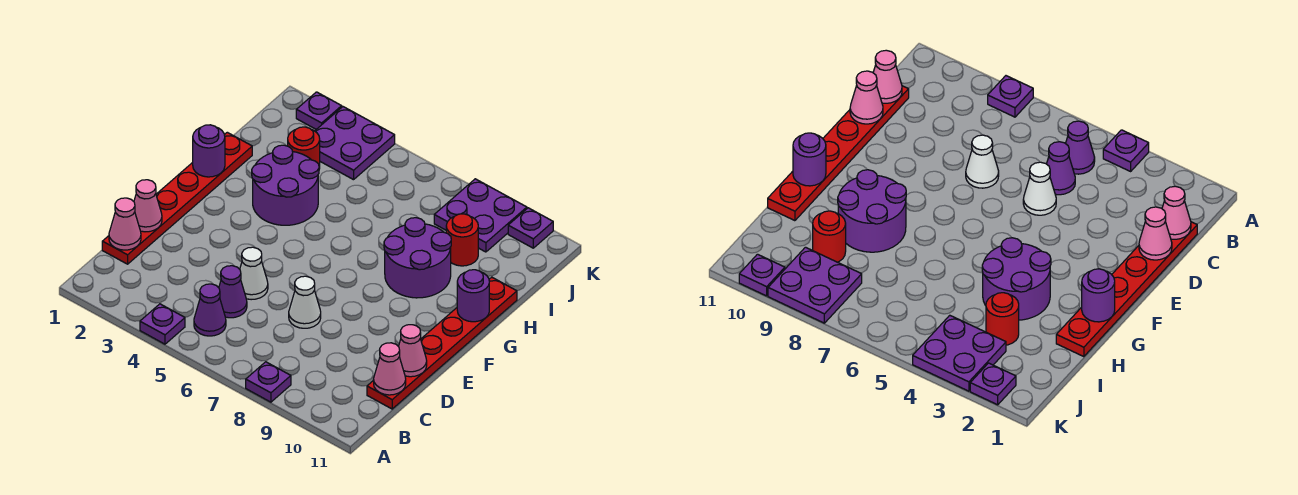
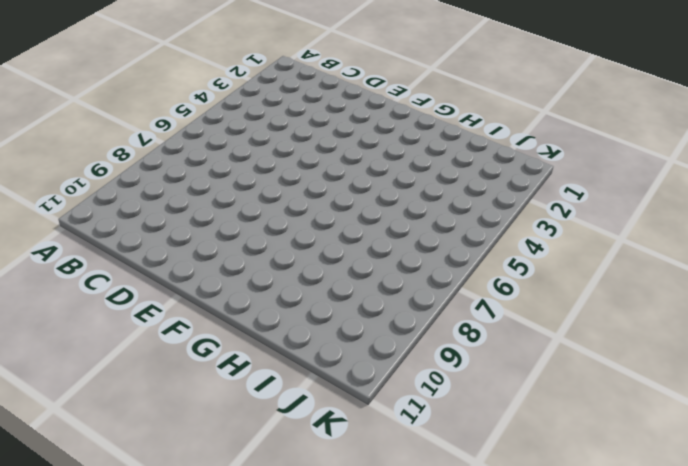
none -> purple plate A4 level 1
none -> purple plate A8 level 1
none -> purple cone B5 level 1

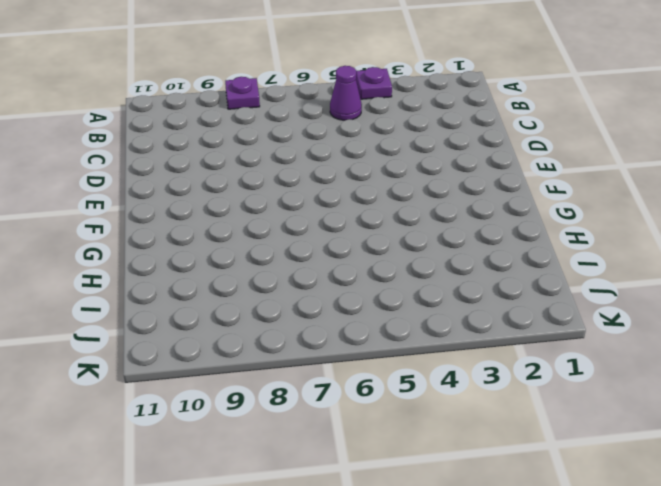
none -> red plate C1:H1 level 1
none -> purple cone C5 level 1
none -> red plate C11:H11 level 1

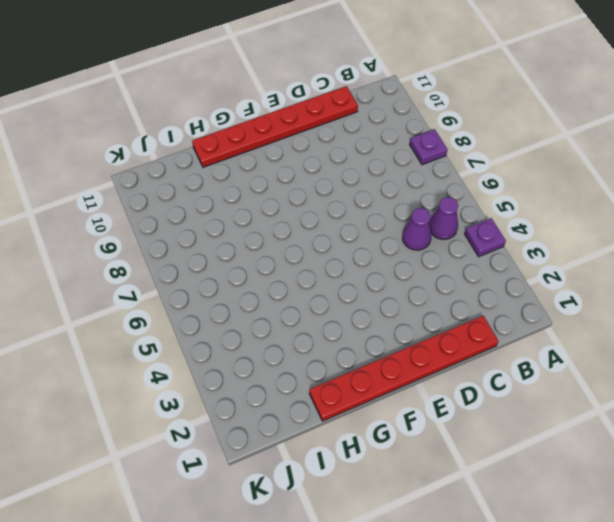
none -> white cone D5 level 1
none -> white cone D7 level 1
none -> purple round brick G3:H4 level 1

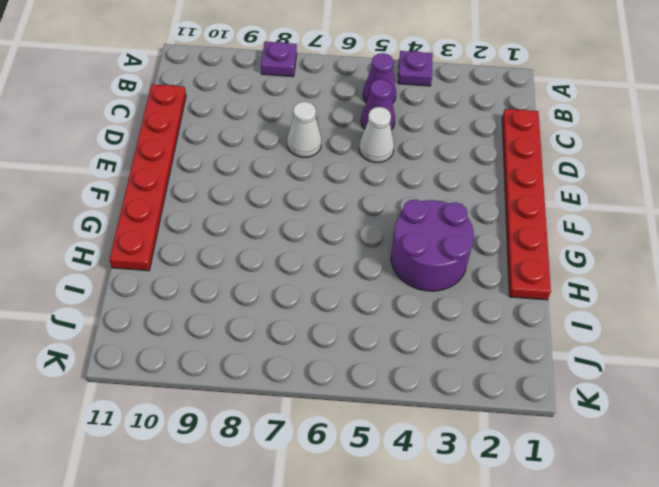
none -> purple round brick G8:H9 level 1
none -> red round brick I3 level 1
none -> red round brick I9 level 1

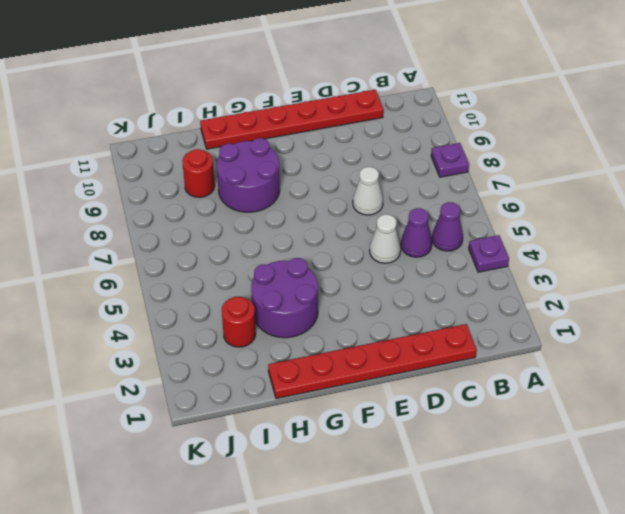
none -> purple plate J3:K4 level 1
none -> purple plate J8:K9 level 1
none -> purple plate K2 level 1

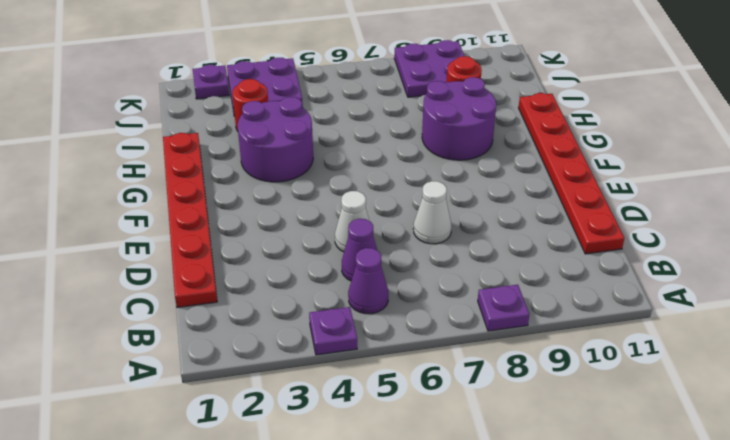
none -> purple plate K10 level 1
none -> pink cone C1 level 2
none -> pink cone C11 level 2

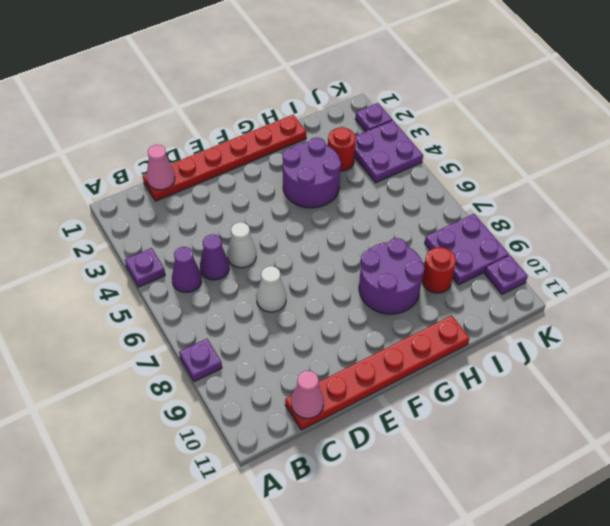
none -> pink cone D1 level 2
none -> pink cone D11 level 2
none -> purple round brick G1 level 2

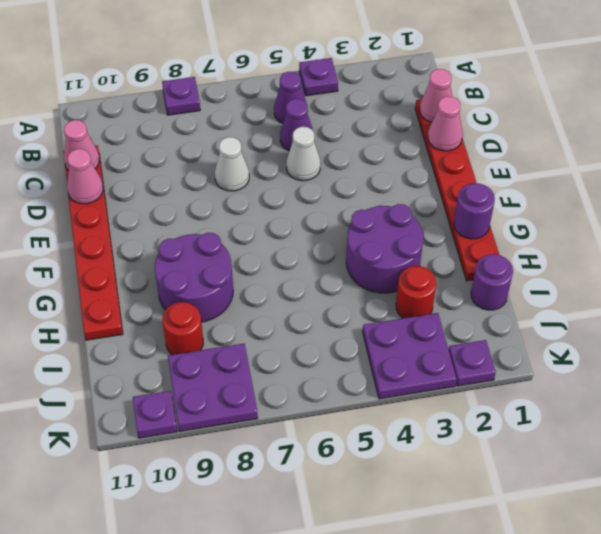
purple round brick I1 level 1 -> purple round brick G11 level 2

